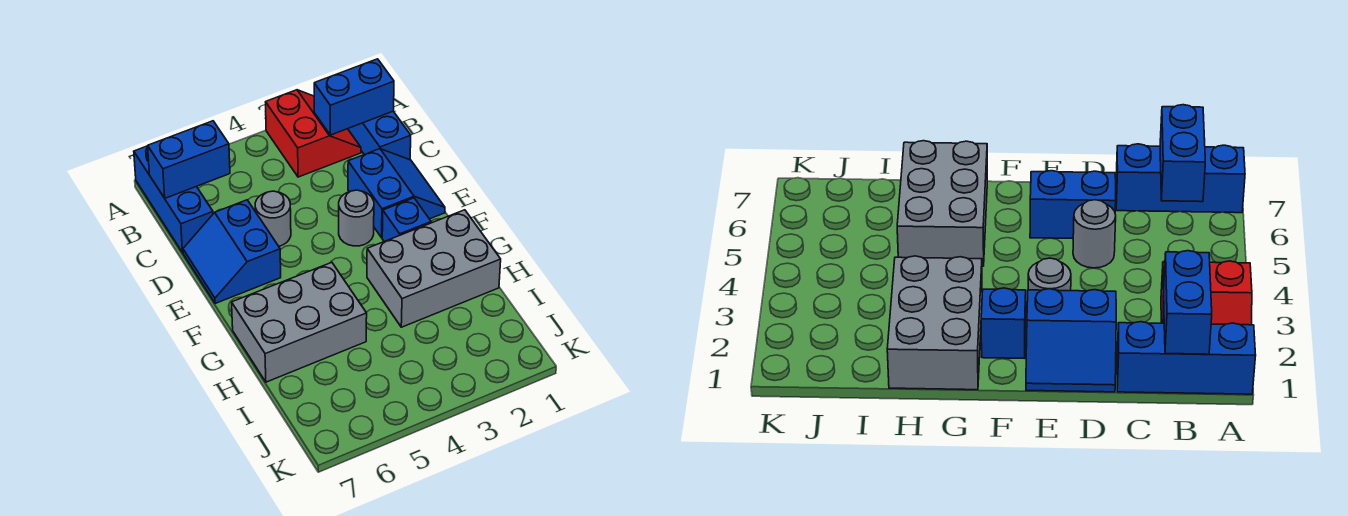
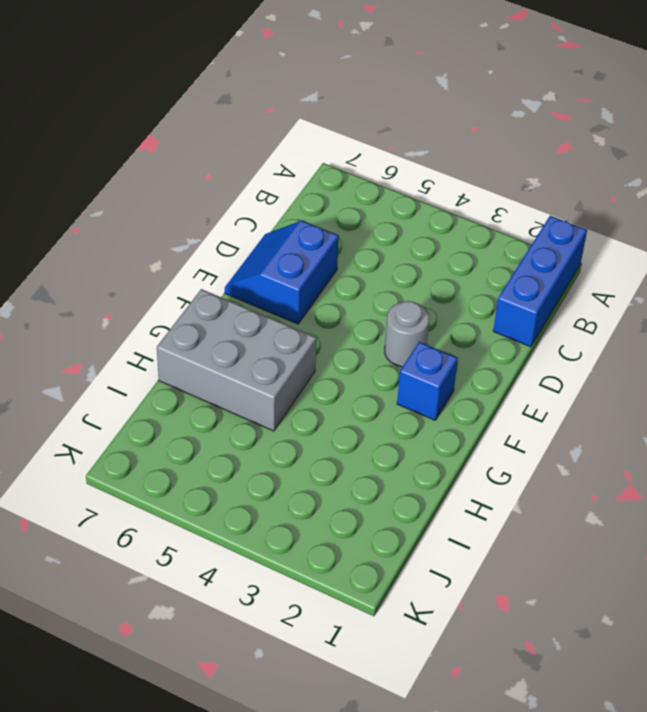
none -> red slope A2:B3 level 1 top 3
none -> blue brick A7:C7 level 1
none -> blue slope D1:E2 level 1 top 2

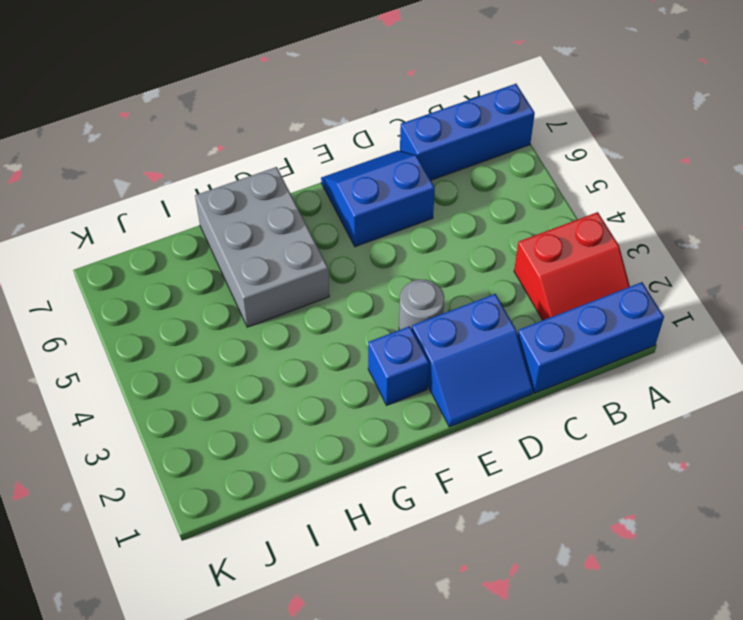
none -> grey round brick D5 level 1
none -> grey brick G1:H3 level 1
none -> blue brick B1:B2 level 2

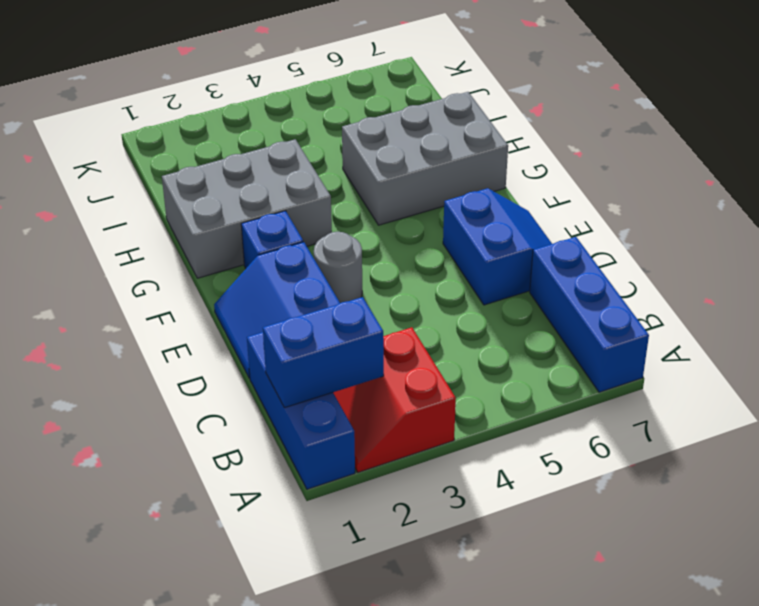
none -> grey round brick D5 level 1
none -> blue brick B6:B7 level 2

